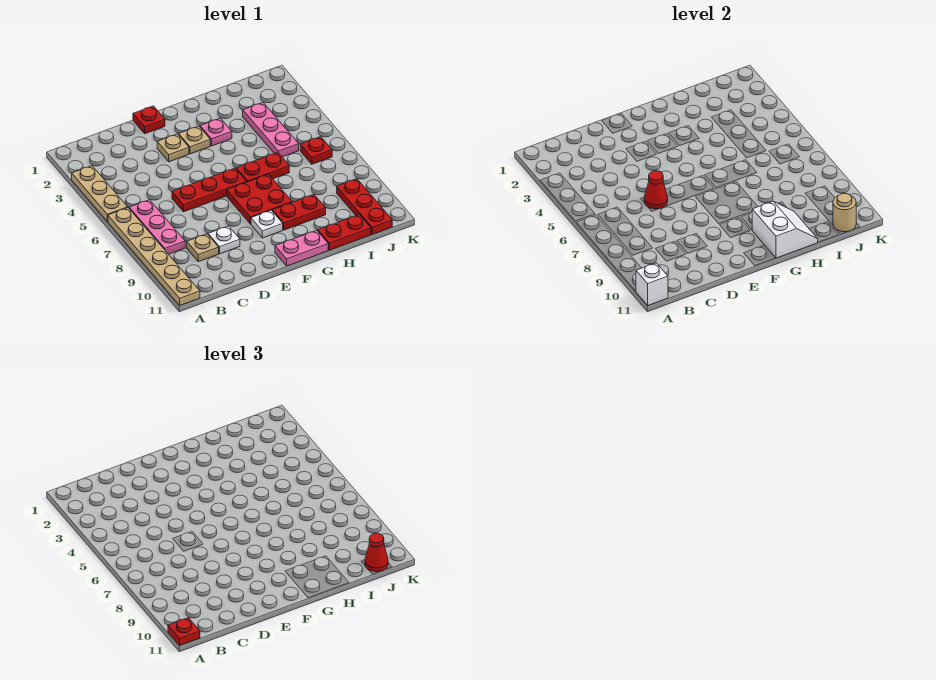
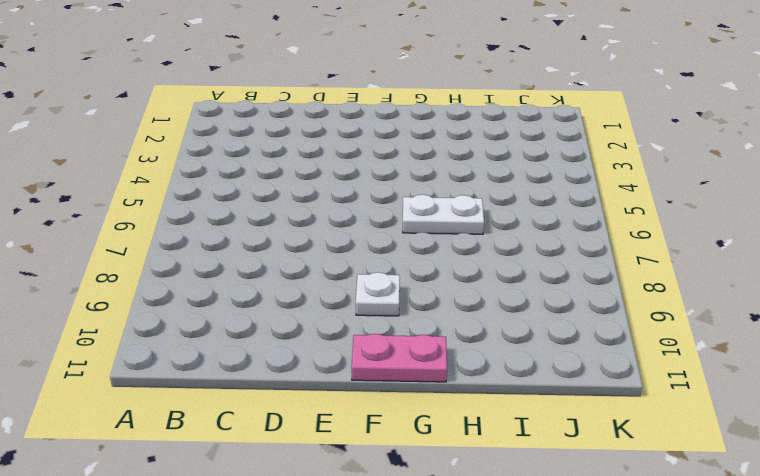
white plate G6:H6 level 1 -> red plate G6:H6 level 1
none -> tan plate A3:A5 level 1
none -> tan plate A6:A11 level 1
none -> pink plate B6:B8 level 1

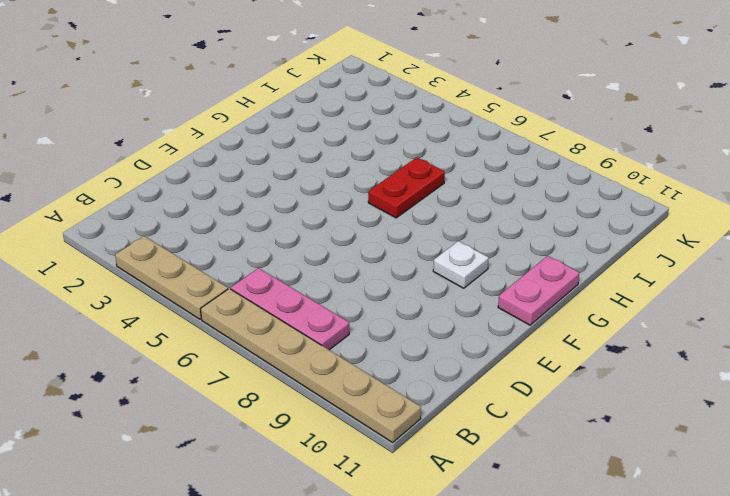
none -> tan plate C9 level 1
none -> red plate D6:F6 level 1
none -> white plate D9 level 1

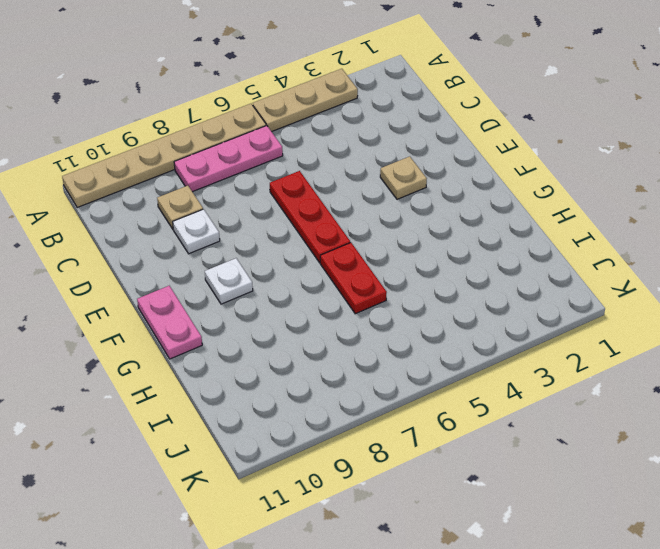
none -> red plate E1 level 1
none -> tan plate F3 level 1
none -> red plate F7:G8 level 1

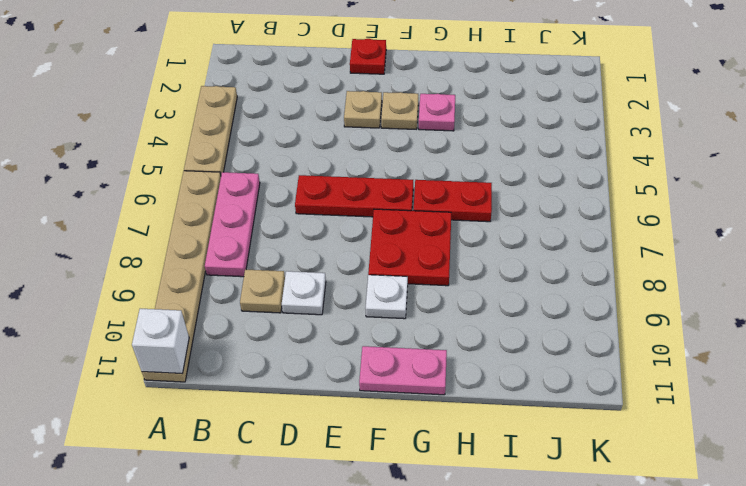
none -> red plate G9:H9 level 1
none -> red plate H11:I11 level 1
none -> pink plate I3:I5 level 1

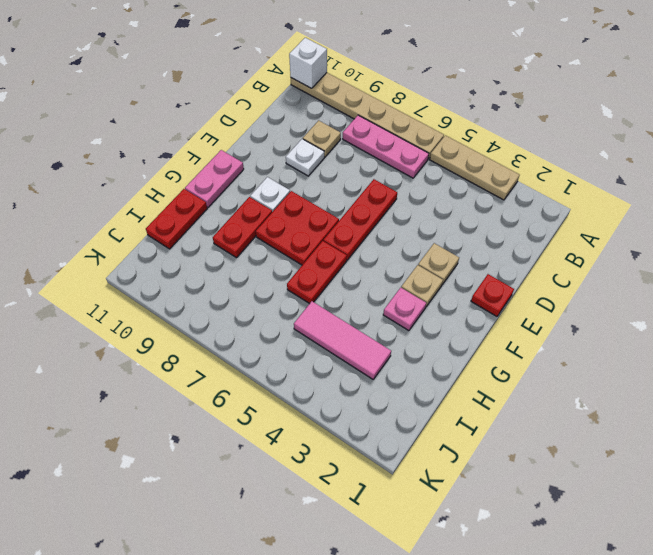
pink tile I3:I5 level 1 -> pink plate I3:I5 level 1
none -> red plate J6 level 1
none -> red plate J9:J11 level 1
none -> red cone D6 level 2

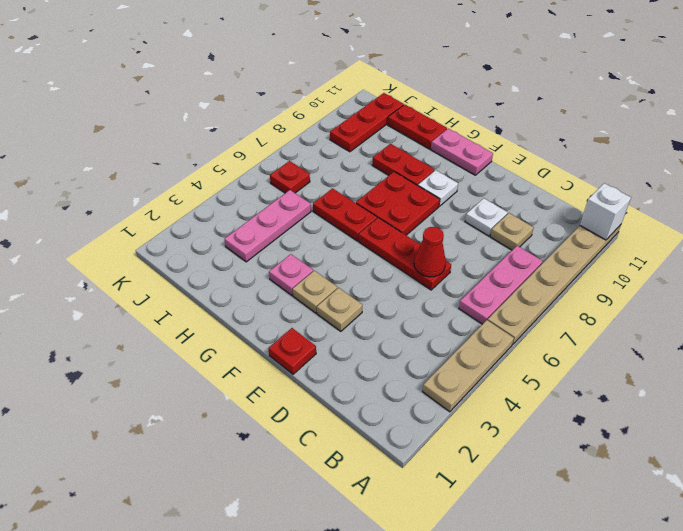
none -> white slope G10:H11 level 2 top G
none -> tan round brick J11 level 2
none -> red plate A11 level 3

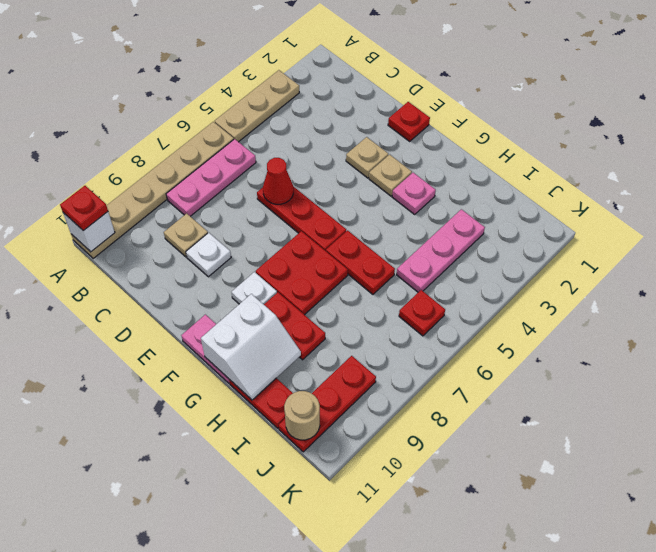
none -> red cone J11 level 3

